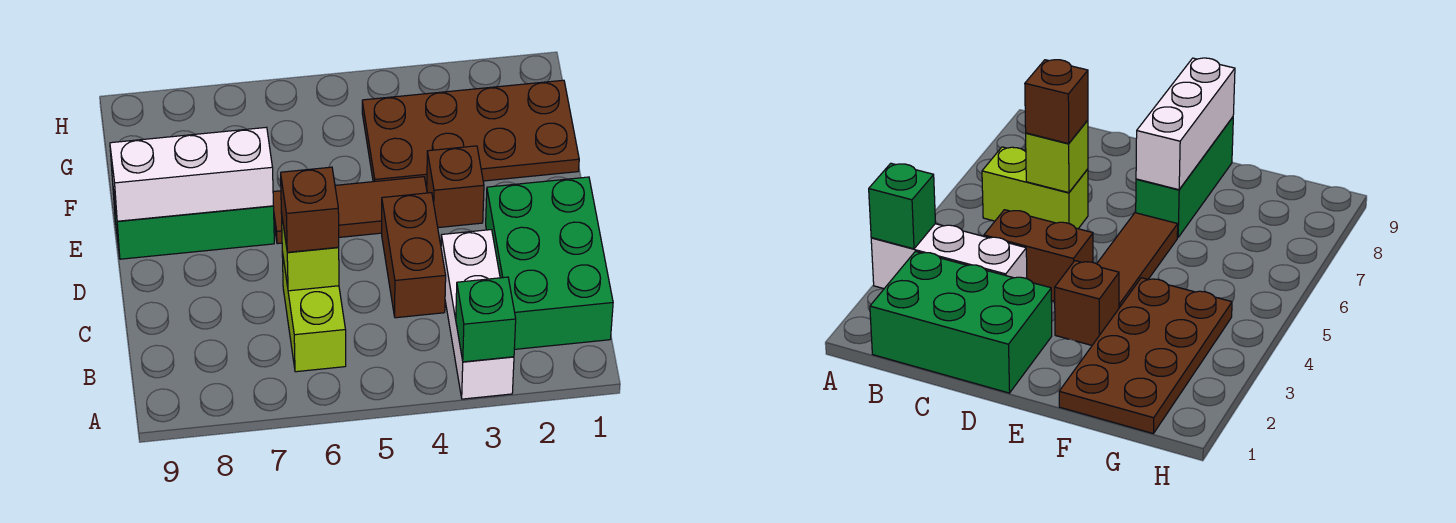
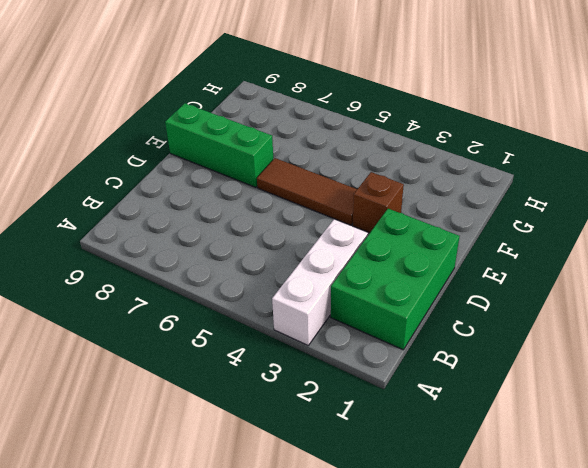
none -> lime brick B6:C6 level 1
none -> brown brick C4:D4 level 1
none -> brown plate F1:G4 level 1

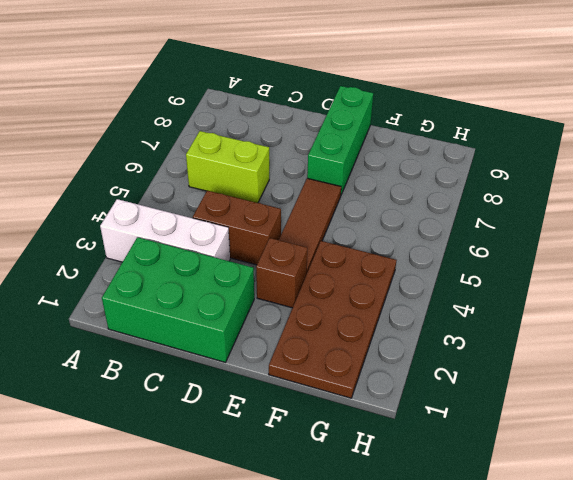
none -> green brick A3 level 2
none -> lime brick C6 level 2
none -> white brick E7:E9 level 2

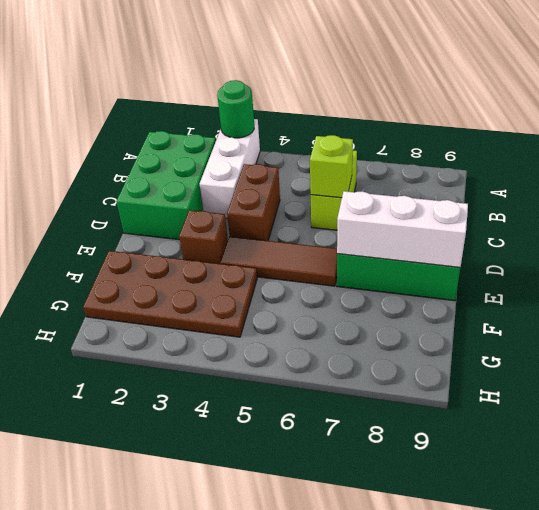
green round brick A3 level 2 -> green brick A3 level 2
none -> brown brick C6 level 3

